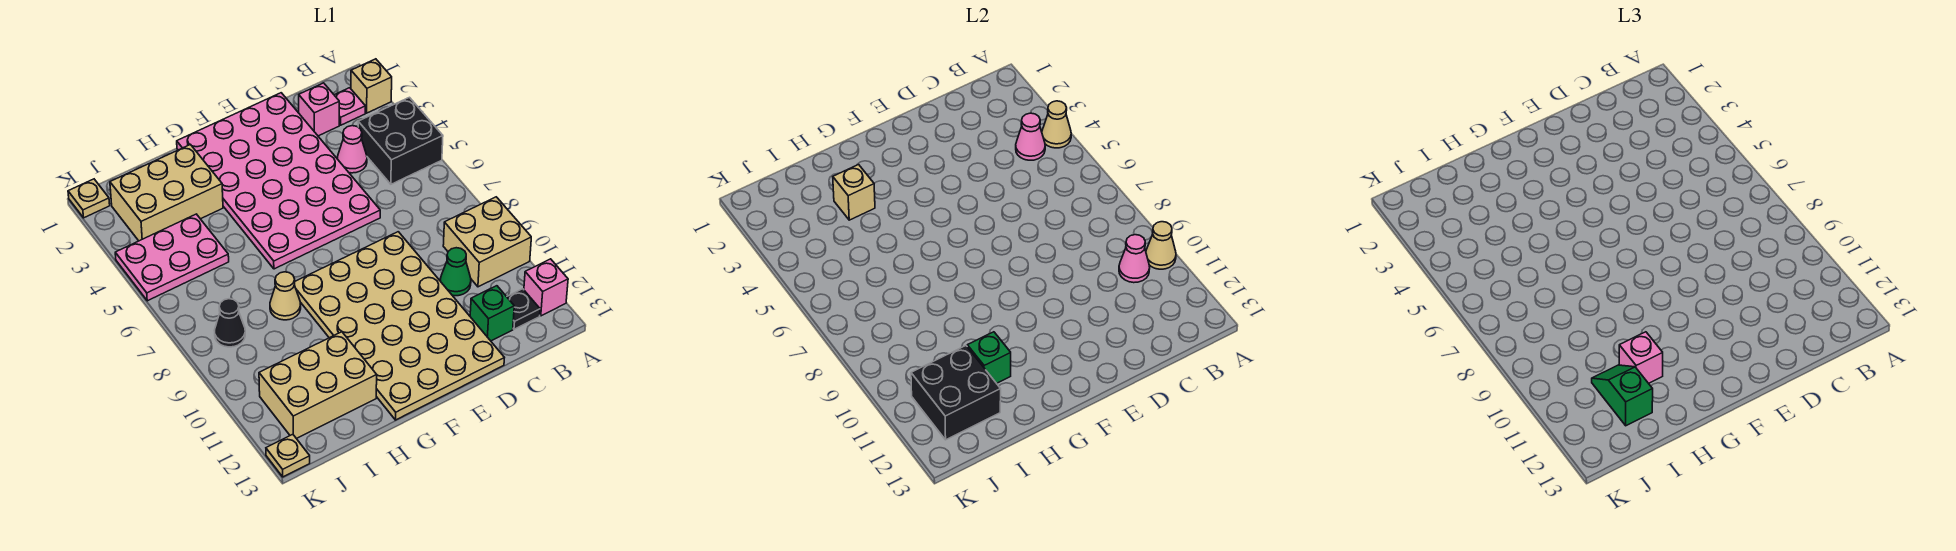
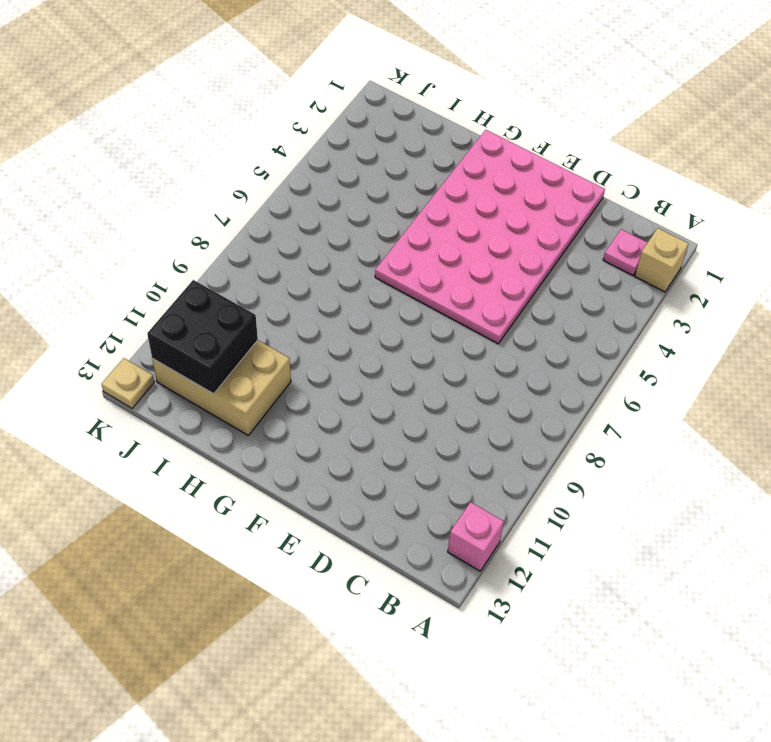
none -> black brick A4:B5 level 1
none -> tan brick A9:B10 level 1
none -> black plate B12 level 1

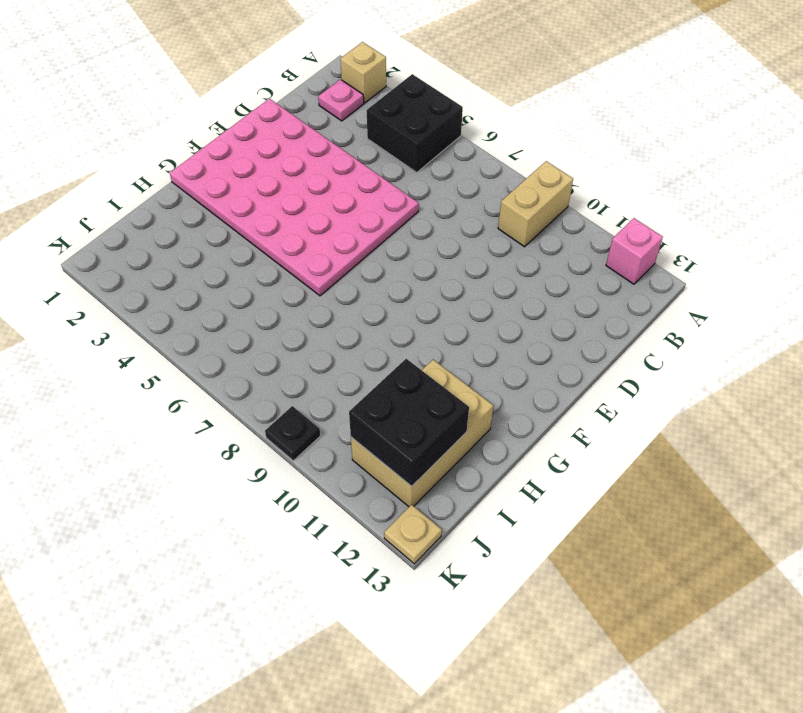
tan brick A9:B9 level 1 -> tan brick A9:B10 level 1
black plate K9 level 1 -> black plate B12 level 1
none -> pink brick C2 level 1
none -> pink cone C4 level 1
none -> green cone C10 level 1

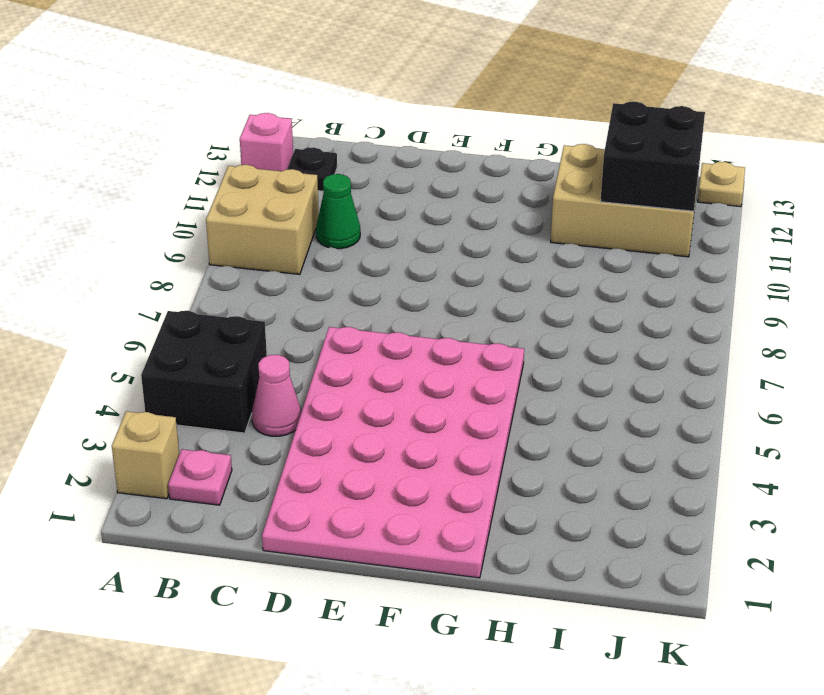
none -> pink brick C2 level 1
none -> green brick C12 level 1
none -> tan plate D8:G13 level 1

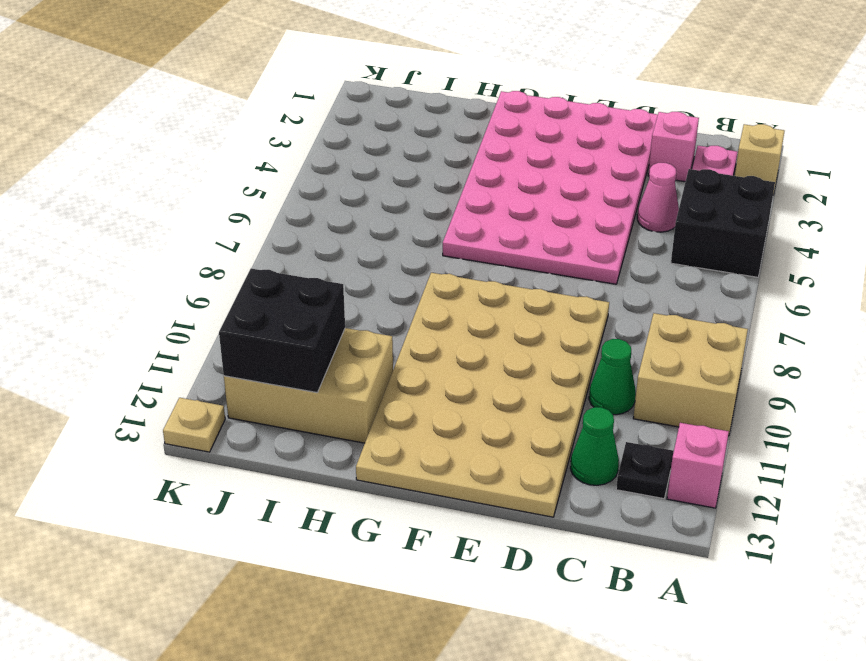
green cone C12 level 1 -> green brick C12 level 1
none -> tan brick H2:J3 level 1
none -> tan cone H8 level 1
none -> pink plate I4:K5 level 1

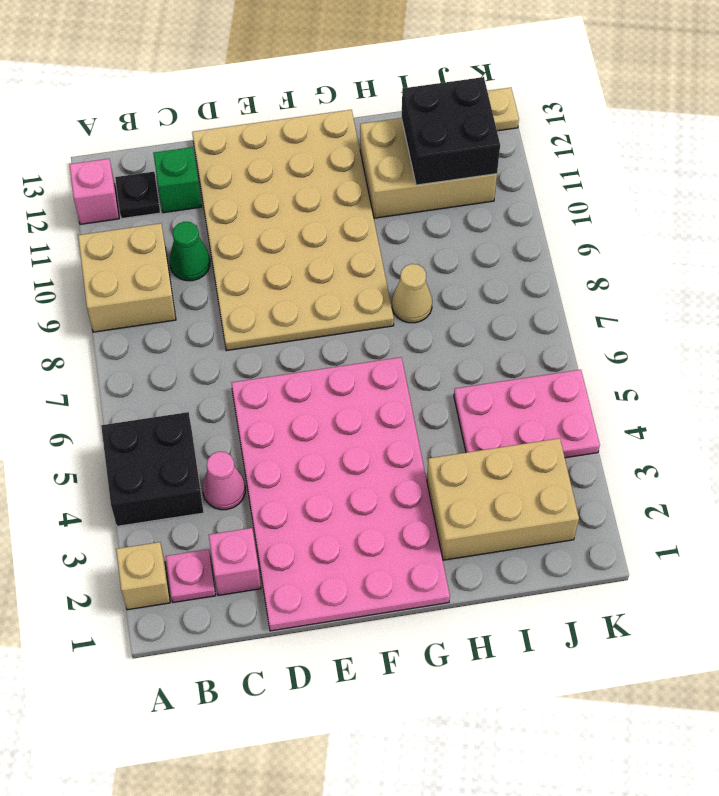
none -> black cone J8 level 1
none -> tan plate K1 level 1
none -> tan cone A4 level 2

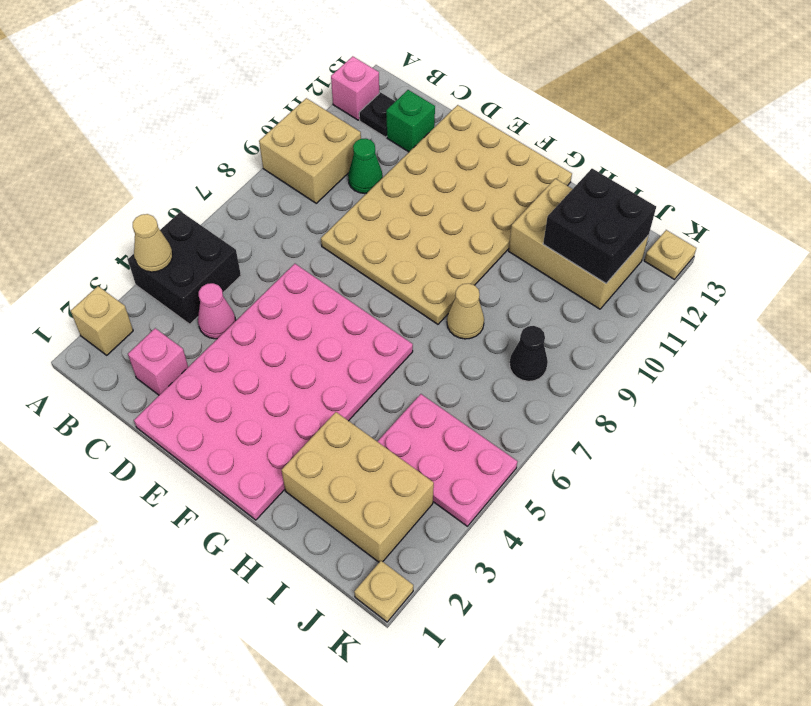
none -> pink plate B2 level 1
none -> tan cone A10 level 2
none -> pink cone B4 level 2

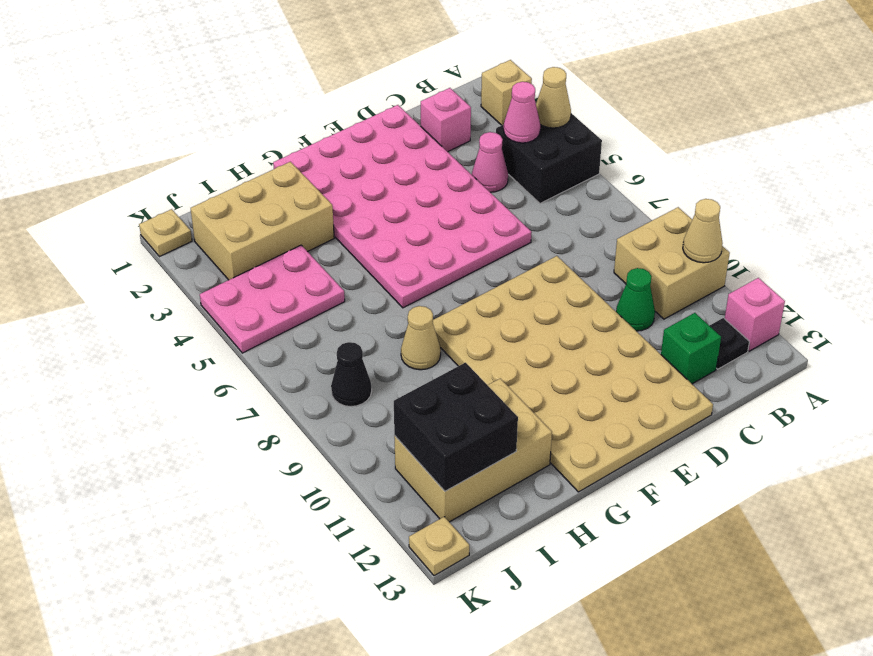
none -> pink plate B2 level 1
none -> pink cone B10 level 2
none -> tan brick H3 level 2

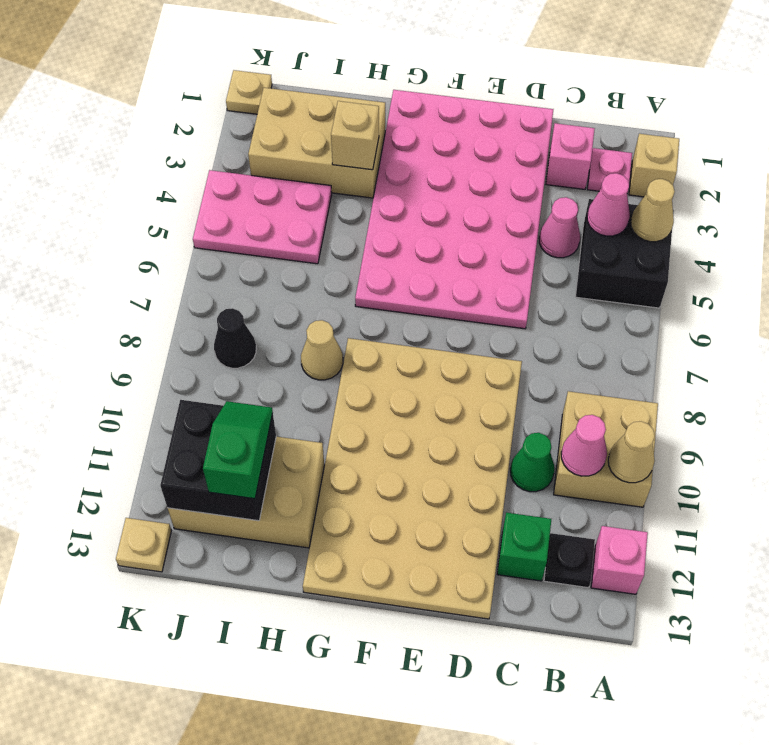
none -> green brick H11 level 2
none -> pink brick H11 level 3

